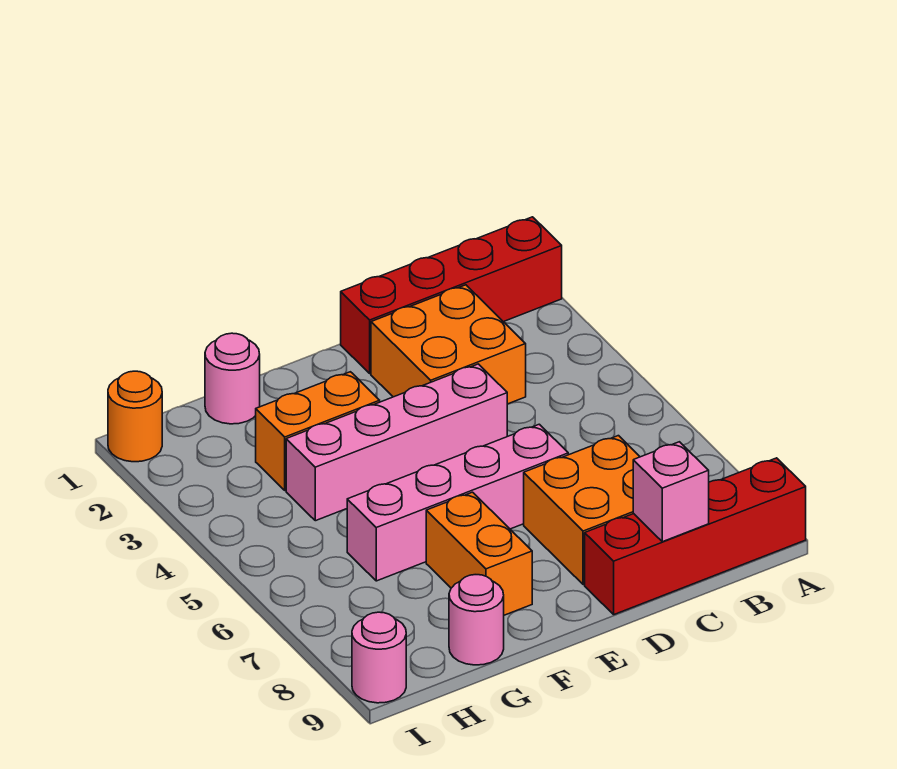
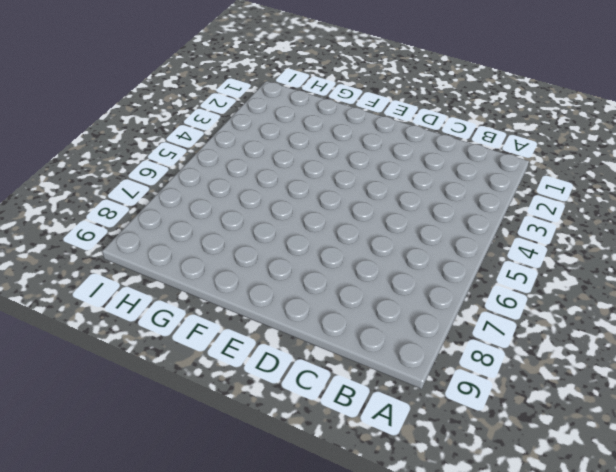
none -> red brick A1:D1 level 1
none -> red brick A9:D9 level 1
none -> orange brick C2:D3 level 1

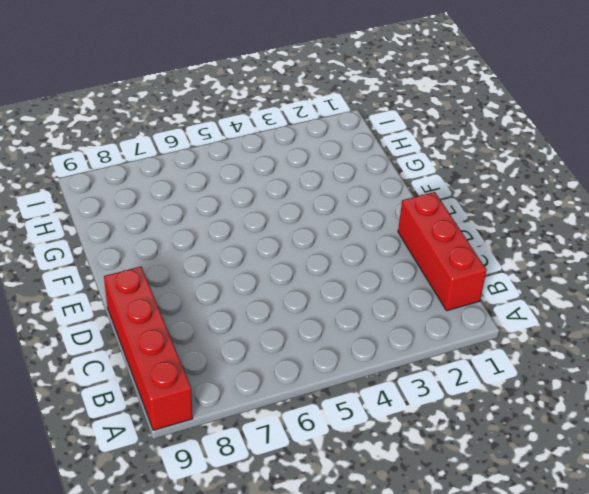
red brick B1:D1 level 1 -> red brick A1:D1 level 1
none -> orange brick C2:D3 level 1
none -> orange brick C7:D8 level 1
none -> pink brick D4:G4 level 1

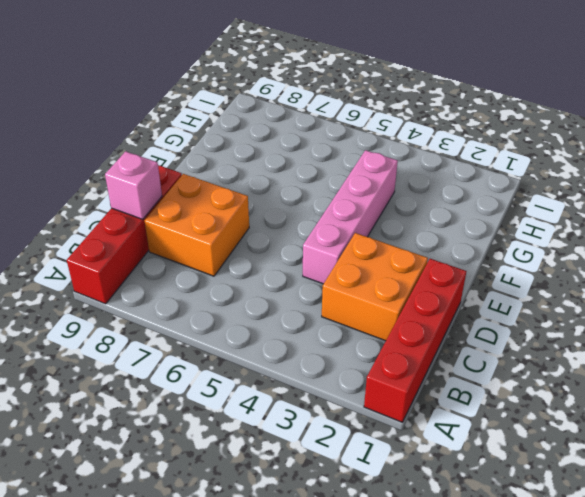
none -> pink brick D6:G6 level 1
none -> orange brick F3:G3 level 1
none -> orange brick F7:F8 level 1

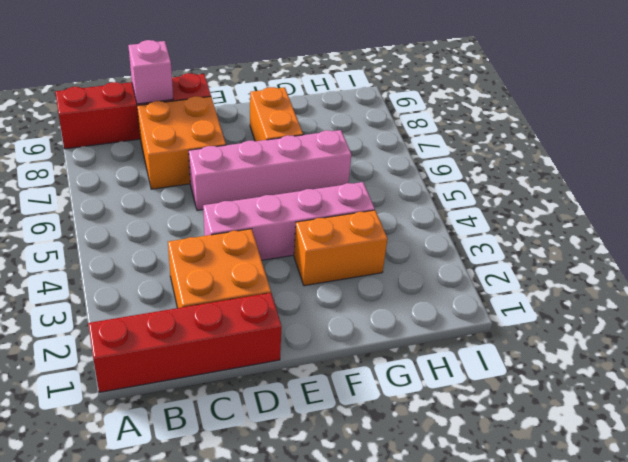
none -> pink round brick G1 level 1
none -> pink round brick G9 level 1
none -> orange round brick I1 level 1

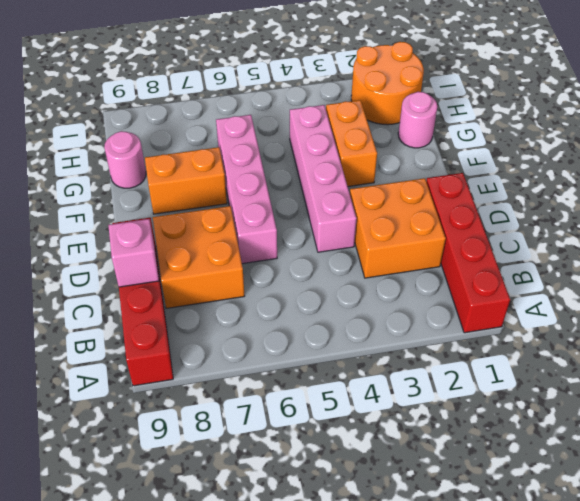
orange round brick H1:I2 level 1 -> orange round brick I1 level 1
none -> pink round brick I9 level 1

